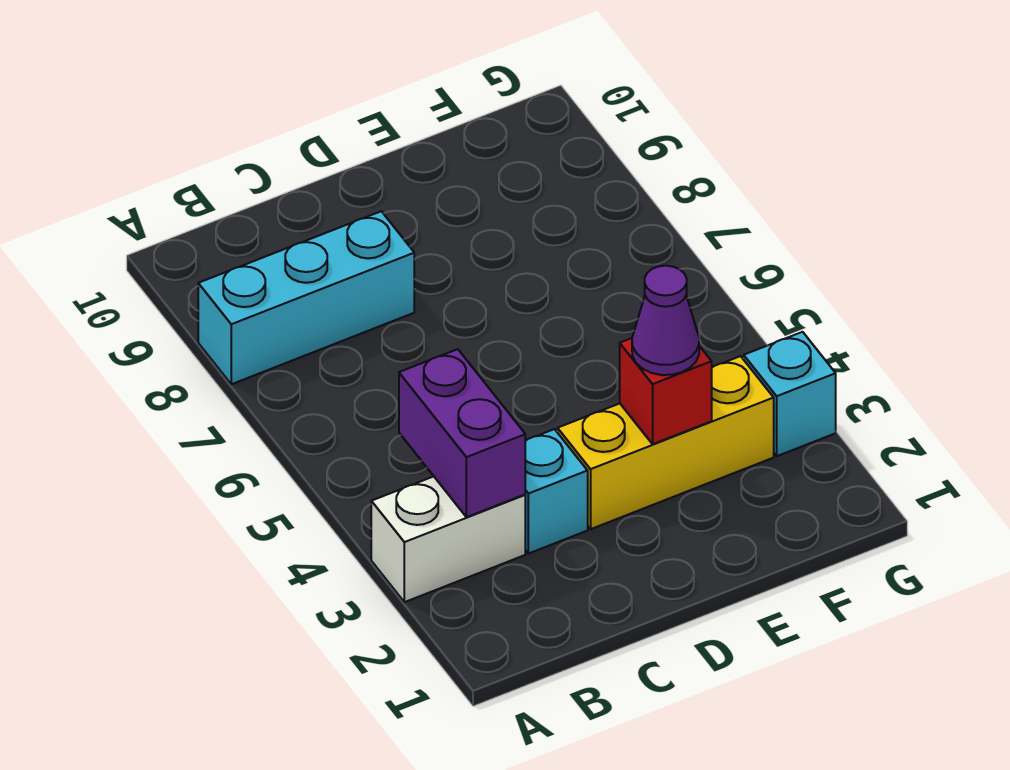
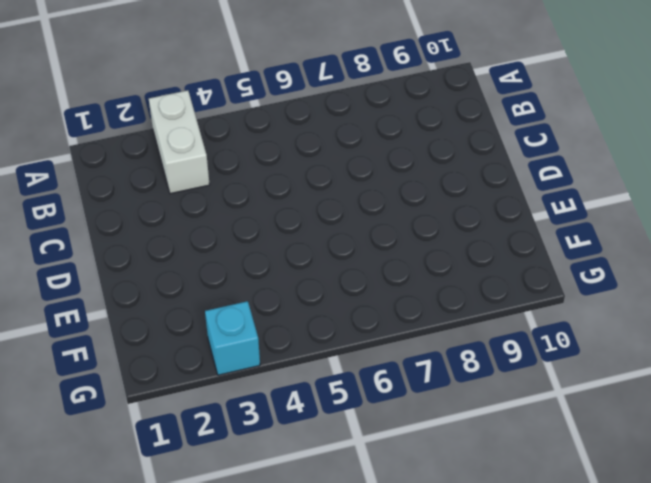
none -> cyan brick A8:C8 level 1
none -> cyan brick C3 level 1

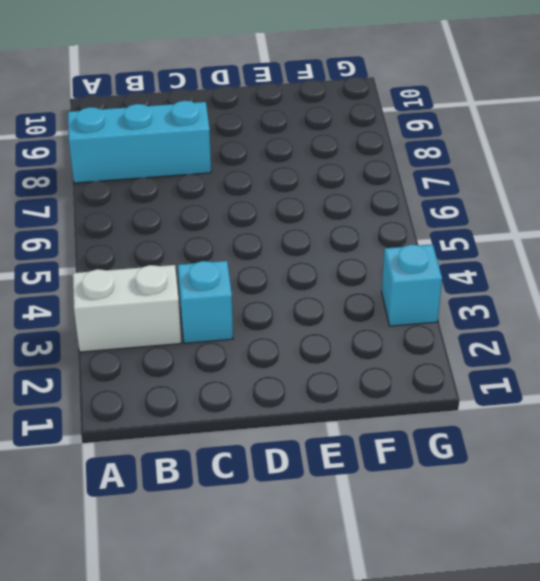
none -> yellow brick D3:F3 level 1
none -> purple brick B3:B4 level 2

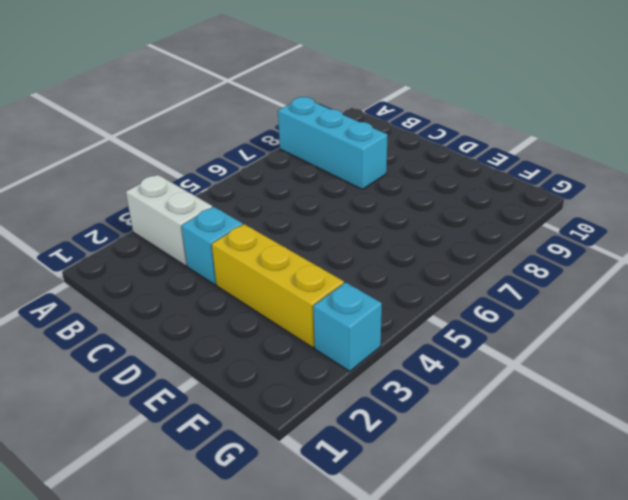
none -> purple brick B3:B4 level 2
none -> red brick E3 level 2

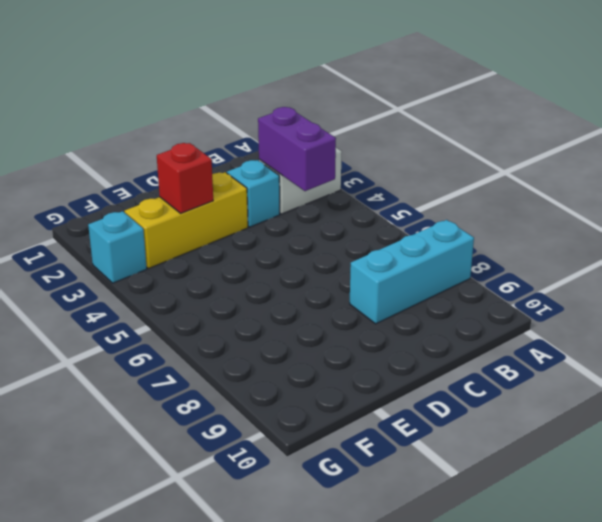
none -> purple cone E3 level 3

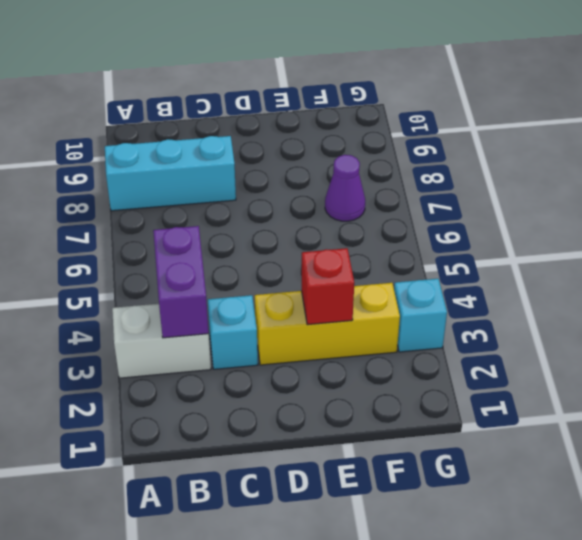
purple cone F7 level 1 -> purple cone E3 level 3

